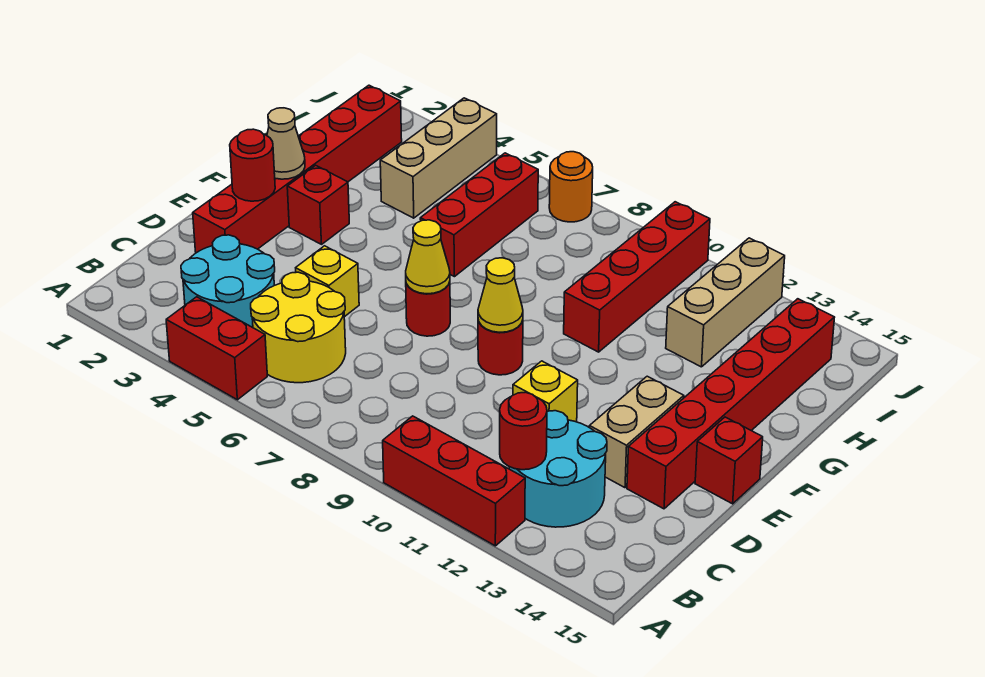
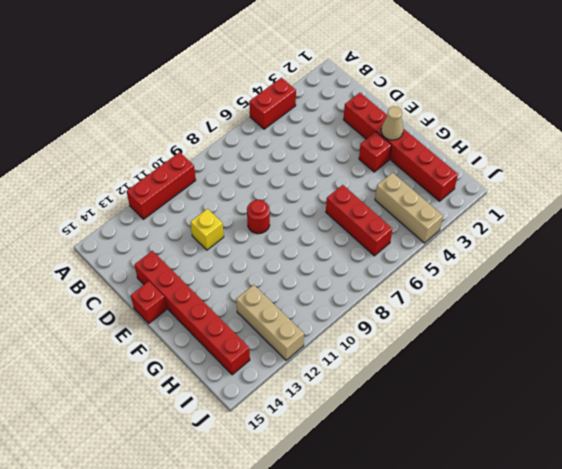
none -> cyan round brick B3:C4 level 1
none -> yellow round brick B5:C6 level 1
none -> cyan round brick B12:C13 level 1

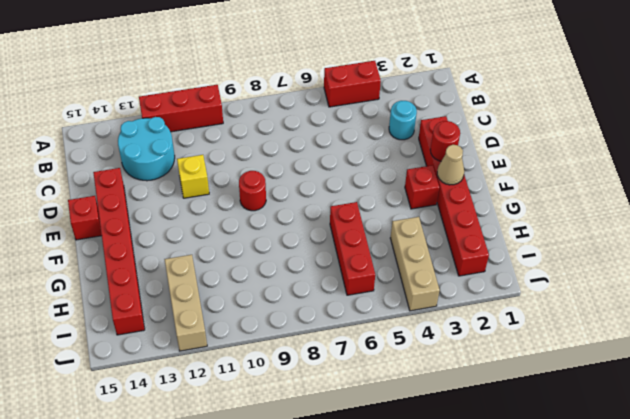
cyan round brick C3 level 1 -> cyan round brick B3:C4 level 1
none -> yellow round brick B5:C6 level 1
none -> yellow brick D5 level 1
none -> tan brick D13:E13 level 1

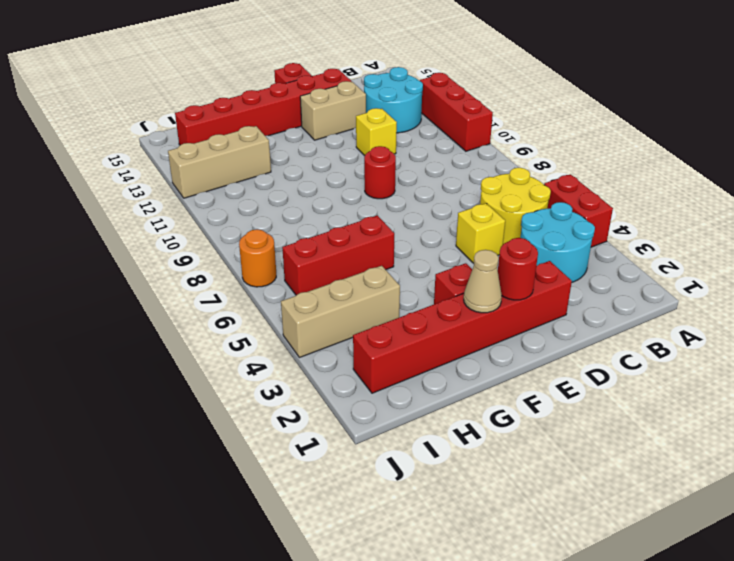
none -> red round brick E7 level 1
none -> red brick G10:J10 level 1
none -> red round brick B12 level 2

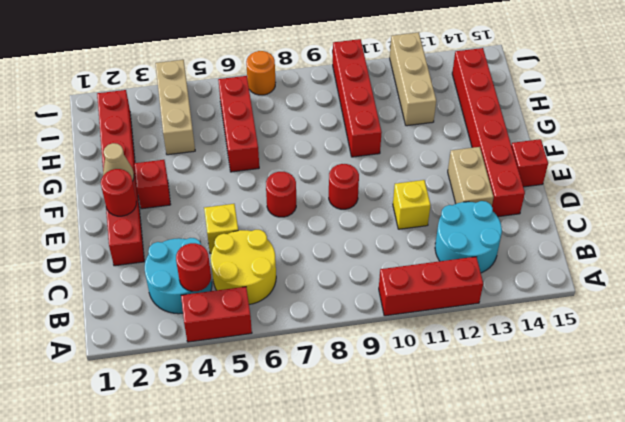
red round brick B4 level 2 -> red round brick B12 level 2
none -> yellow cone E7 level 2
none -> yellow cone E9 level 2

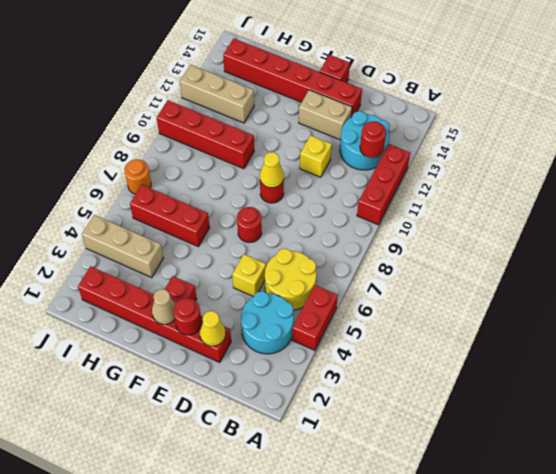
yellow cone D2 level 2 -> yellow cone E7 level 2

